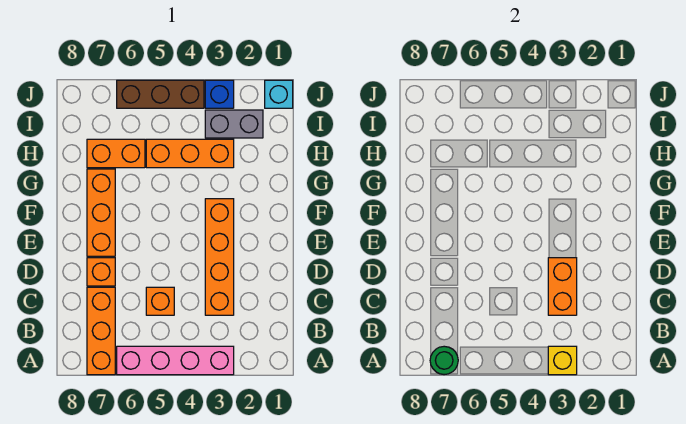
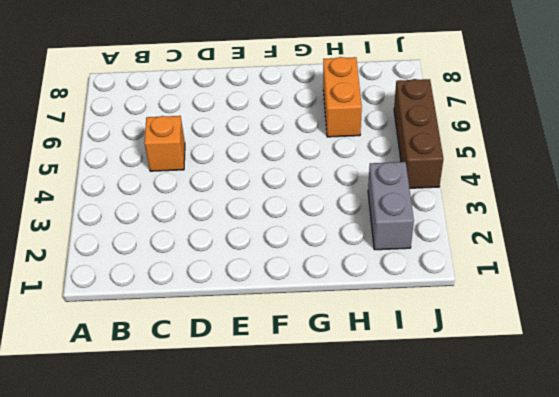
none -> pink brick A3:A6 level 1
none -> orange brick A7:C7 level 1
none -> orange brick C3:F3 level 1

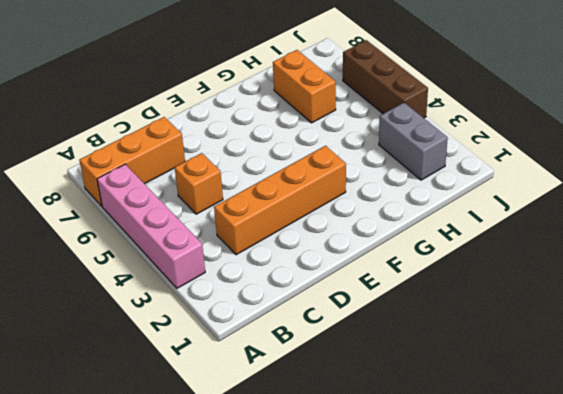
none -> orange brick D7 level 1
none -> orange brick E7:G7 level 1
none -> orange brick H3:H5 level 1

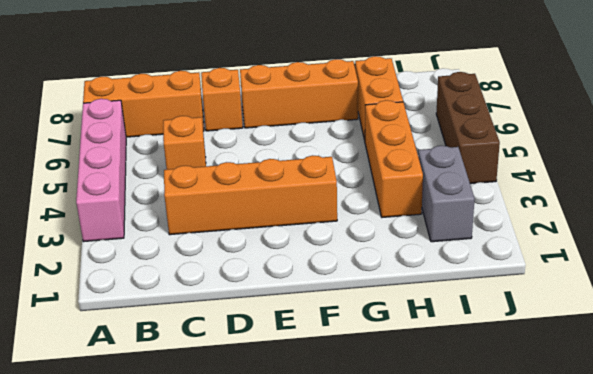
none -> cyan brick J1 level 1
none -> blue brick J3 level 1
none -> yellow brick A3 level 2

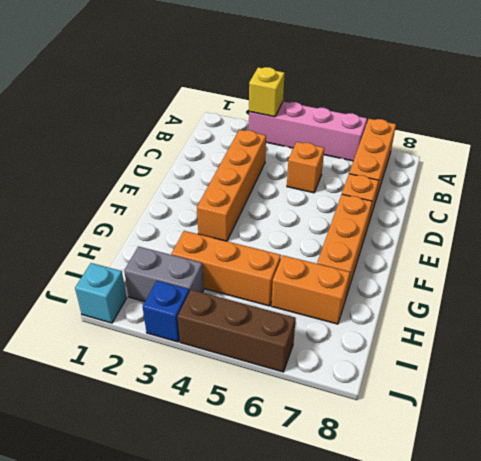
none -> green round brick A7 level 2
none -> orange brick C3:D3 level 2

